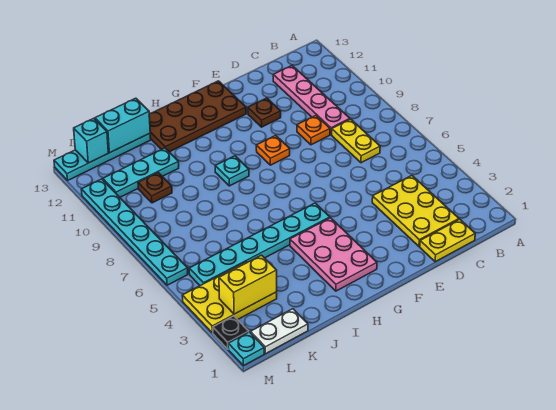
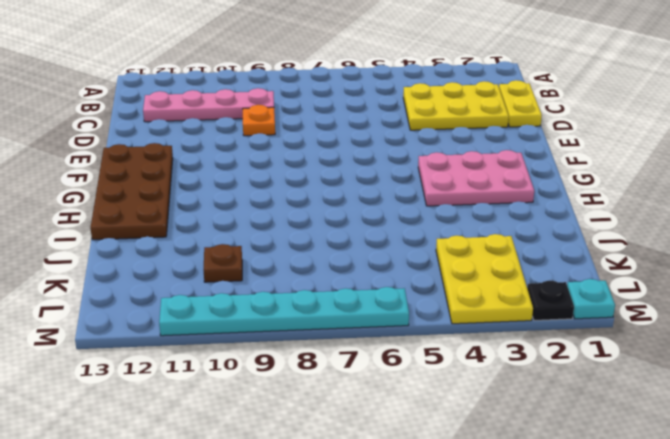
none -> yellow plate C7:C8 level 1
none -> brown plate E11 level 1
none -> orange plate F9 level 1

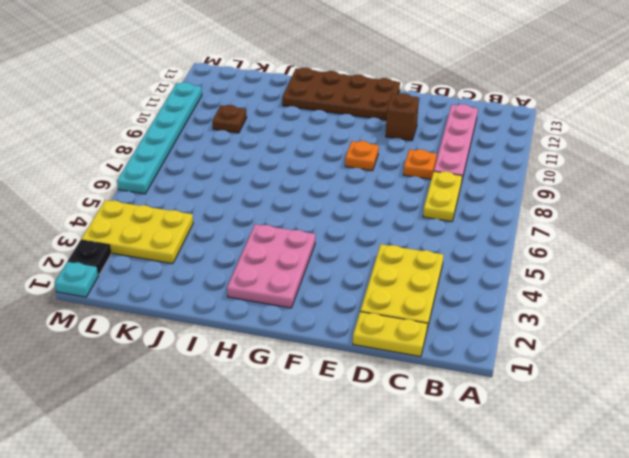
brown brick E11 level 1 -> brown plate E11 level 1
none -> cyan plate G5:L5 level 1
none -> cyan plate H9 level 1
none -> cyan plate J11:L11 level 1

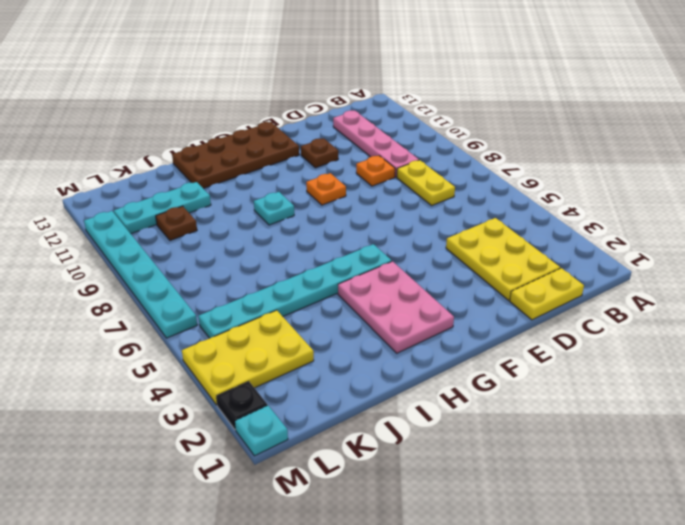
none -> cyan plate J13:M13 level 1
none -> white plate K1:L1 level 1
none -> cyan brick J13:K13 level 2

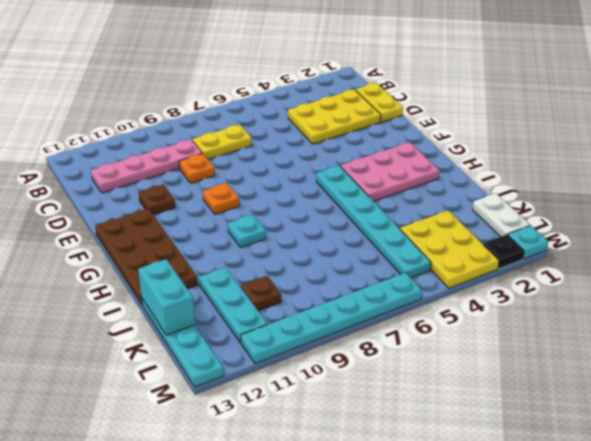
none -> yellow brick K3:L3 level 2
none -> cyan brick L13 level 2

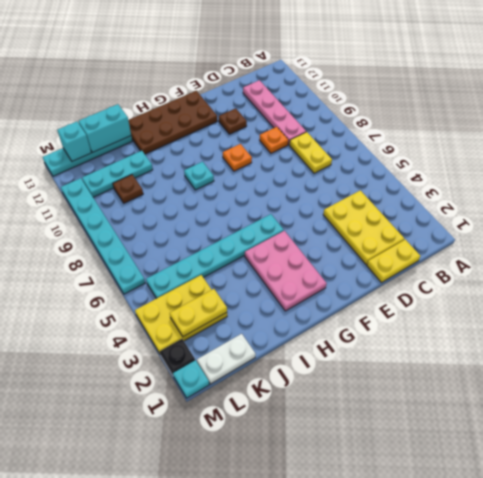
yellow plate K3:L3 level 2 -> yellow brick K3:L3 level 2

